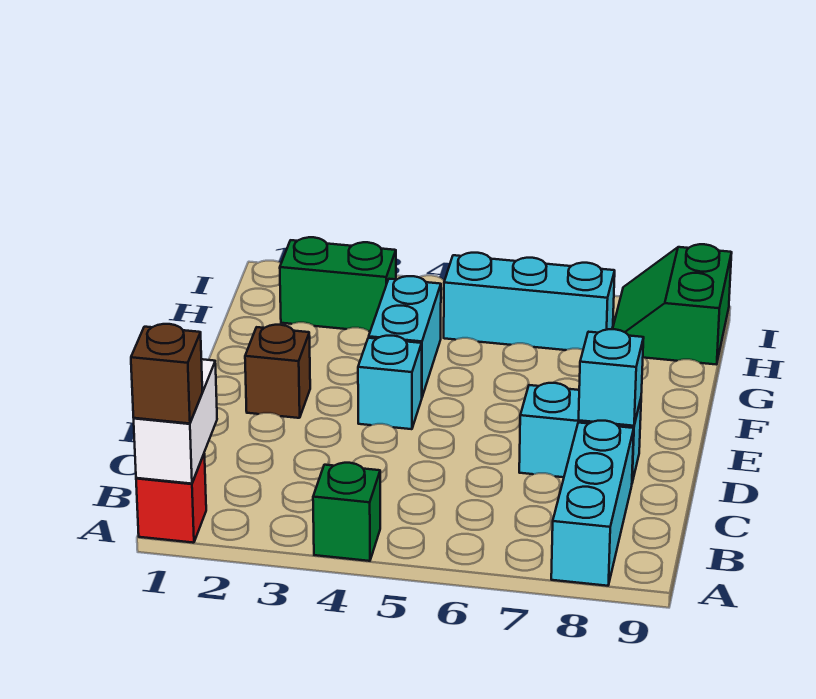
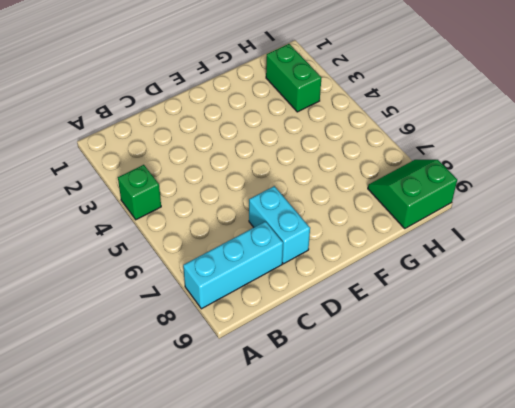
none -> red brick A1 level 1
none -> brown brick E2 level 1
none -> cyan brick E4 level 1

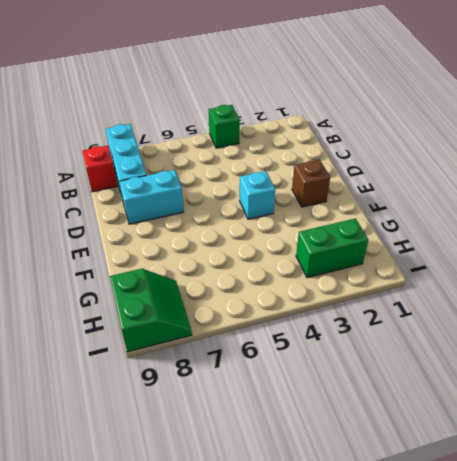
red brick B9 level 1 -> red brick A1 level 1
none -> cyan brick F4:G4 level 1
none -> cyan brick H5:H7 level 1
none -> white brick A1:B1 level 2

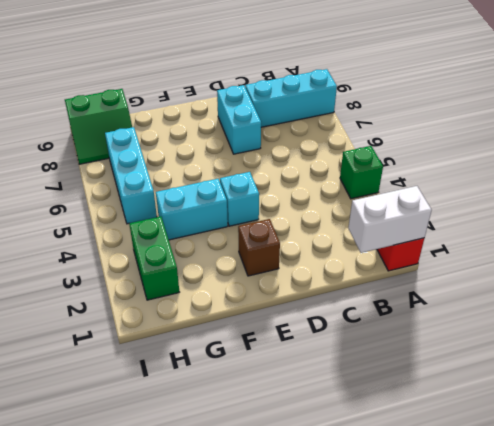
none -> cyan brick D8 level 2
none -> brown brick A1 level 3

